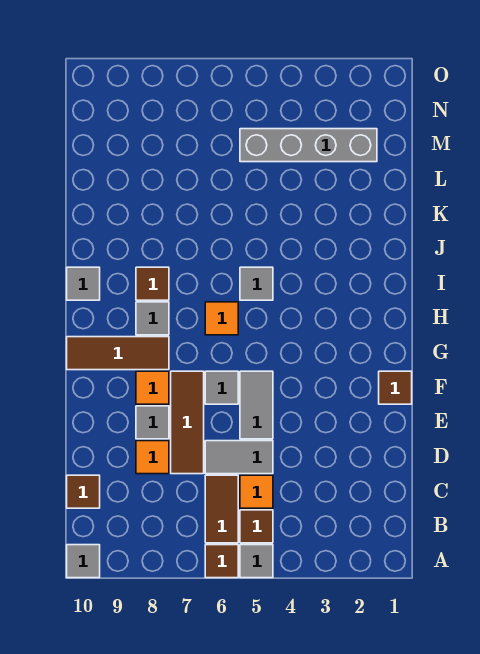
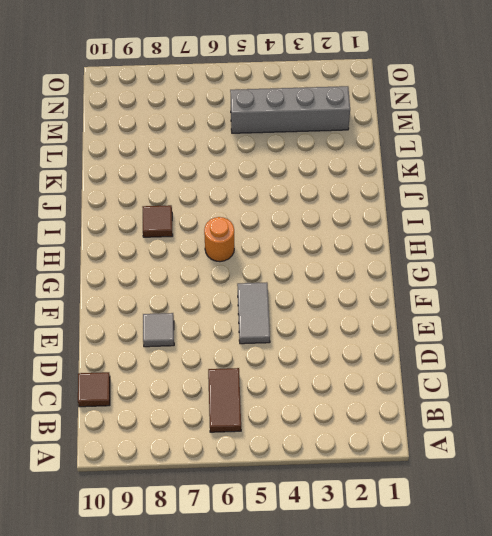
orange round brick H6 level 1 -> orange tile H6 level 1
none -> grey tile A5 level 1
none -> brown tile A6 level 1
none -> grey tile A10 level 1

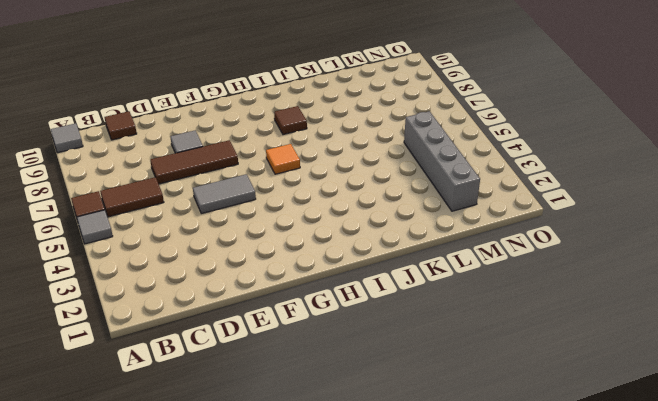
none -> brown tile B5 level 1
none -> orange tile C5 level 1
none -> grey tile D5:D6 level 1

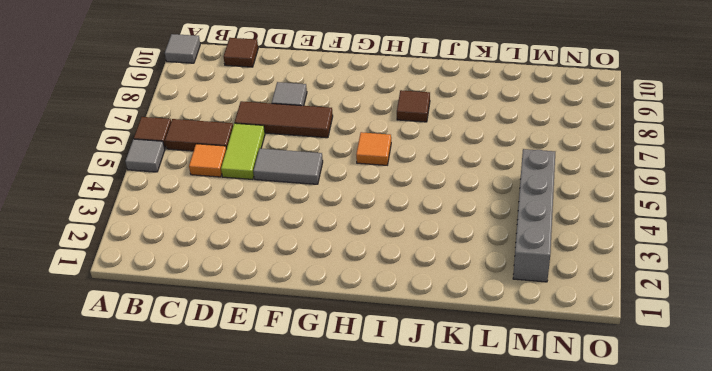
lime tile D5:D6 level 1 -> grey tile D5:D6 level 1
none -> brown tile B5 level 1
none -> orange tile D8 level 1
none -> brown tile F1 level 1

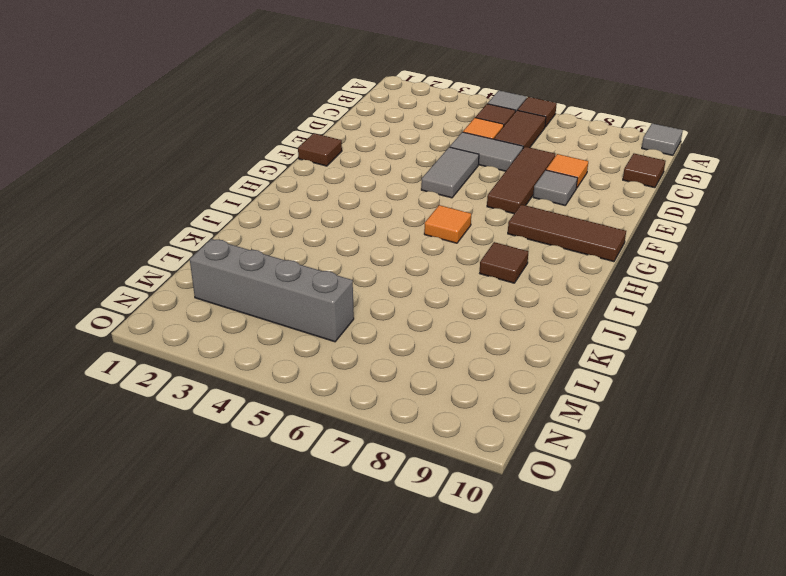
none -> grey tile F6 level 1
none -> orange tile F8 level 1
none -> grey tile H8 level 1

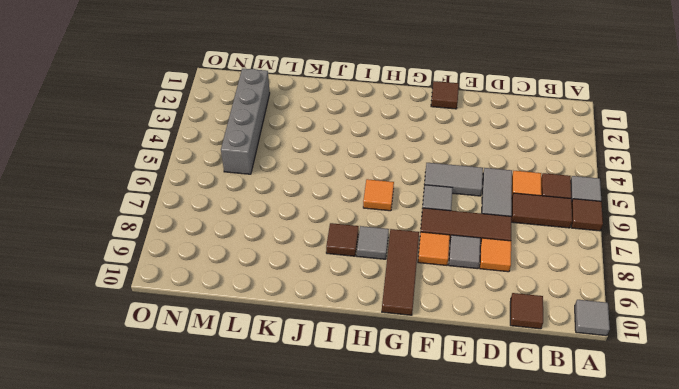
none -> grey tile I5 level 1
none -> grey tile I10 level 1

